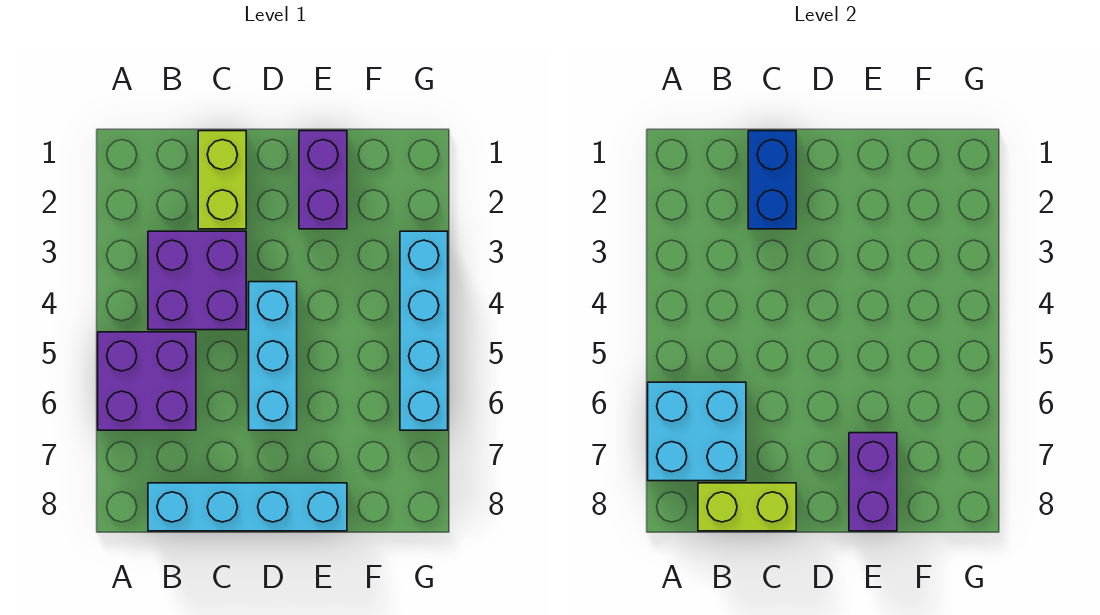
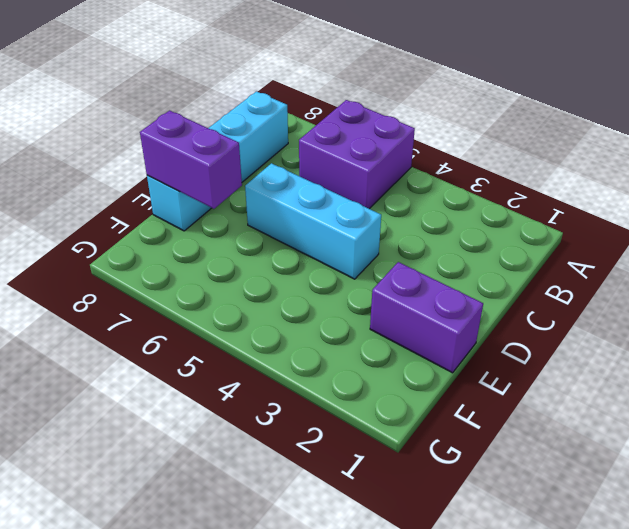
none -> purple brick B3:C4 level 1
none -> lime brick C1:C2 level 1

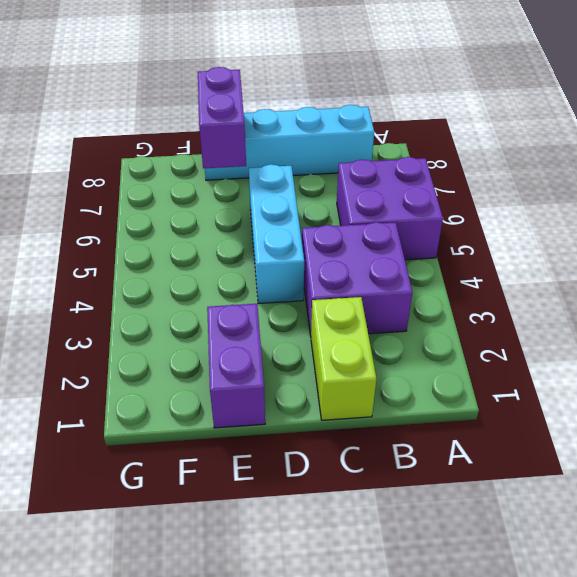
none -> cyan brick G3:G6 level 1
none -> cyan brick A6:B7 level 2

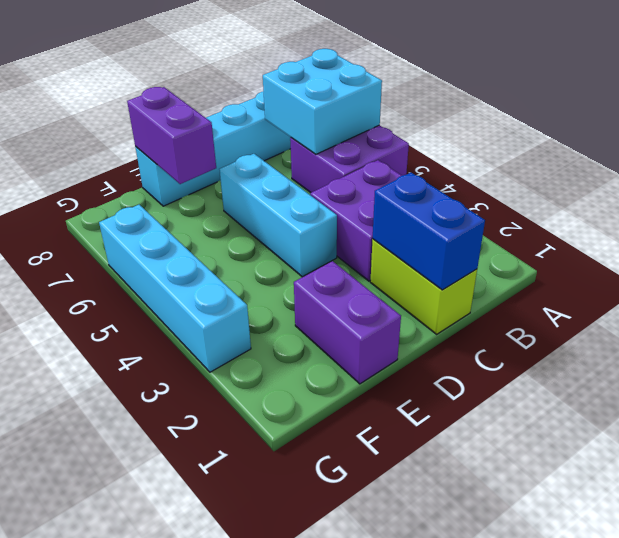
none -> lime brick B8:C8 level 2

